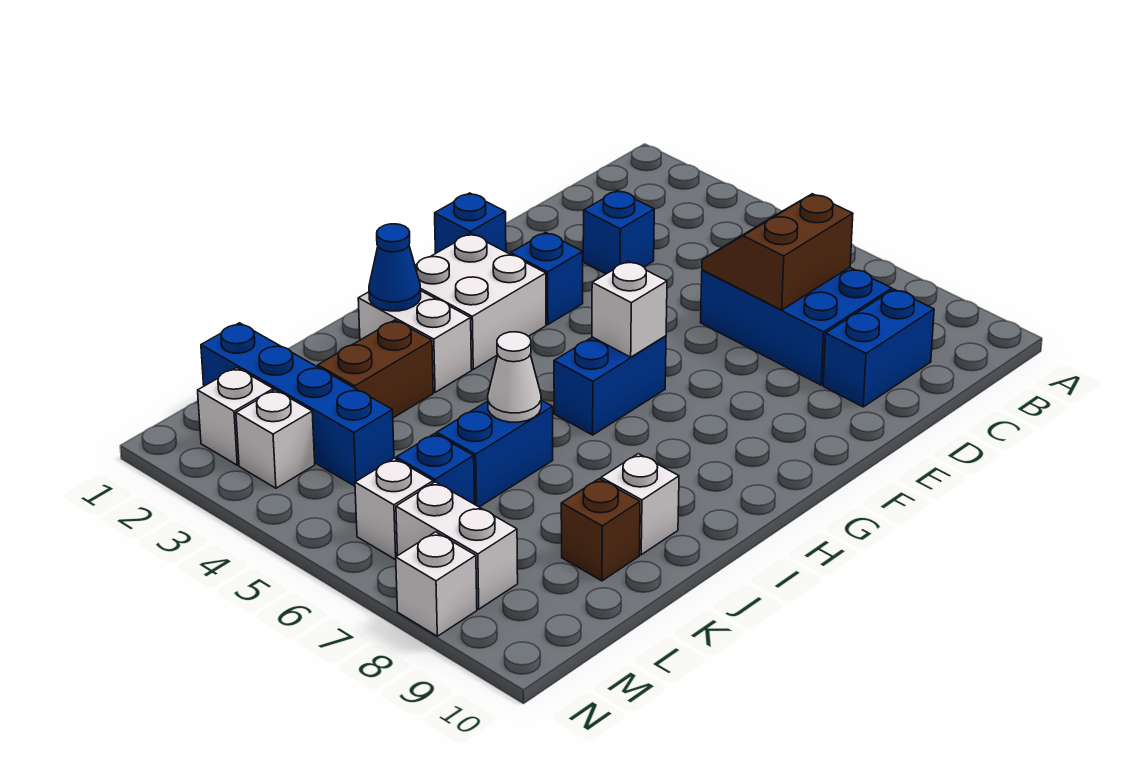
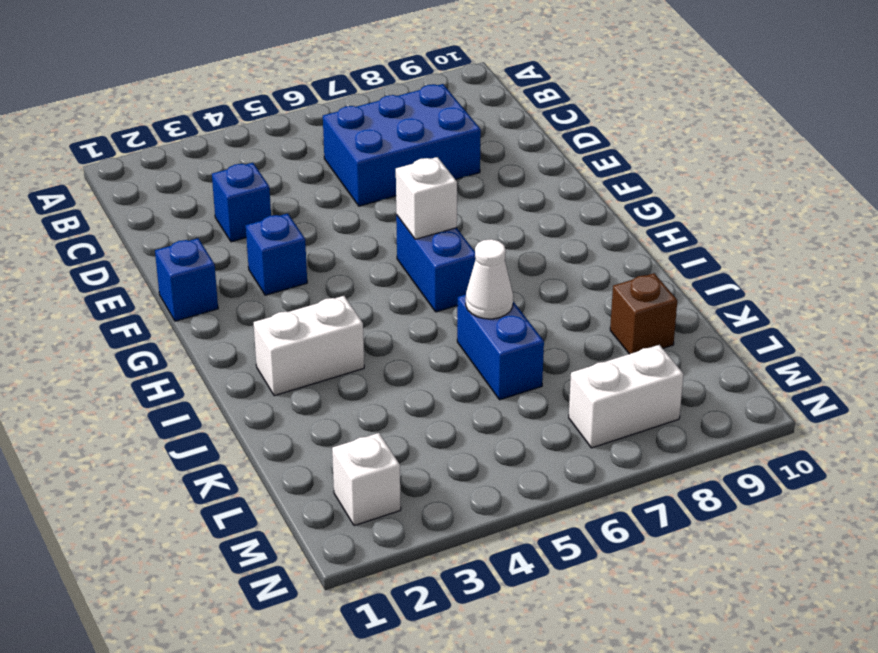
none -> blue brick C9:D9 level 1
none -> white brick G2:H3 level 1
none -> brown brick J3:K3 level 1

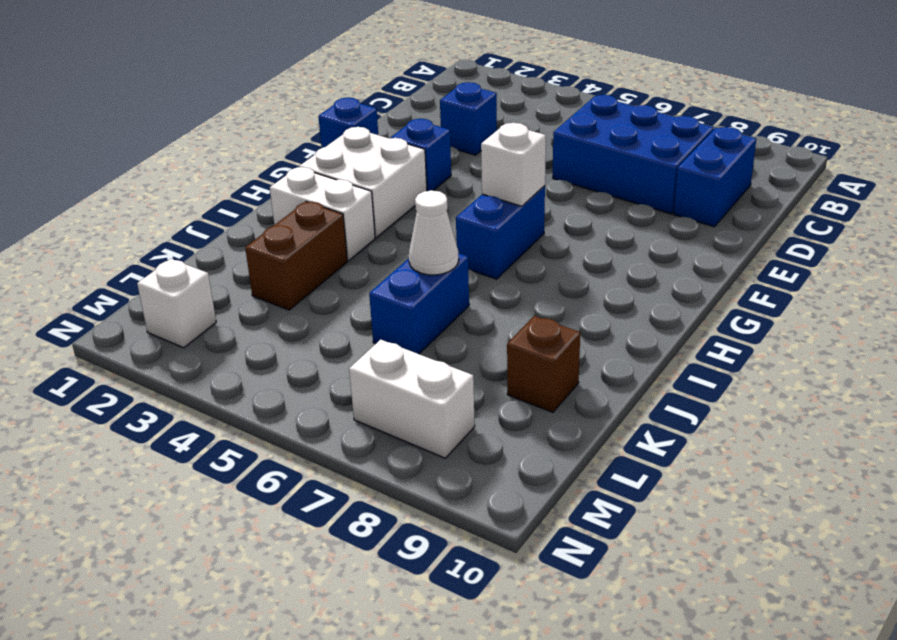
none -> white brick J9 level 1
none -> blue brick L1:L4 level 1
none -> blue brick L6 level 1

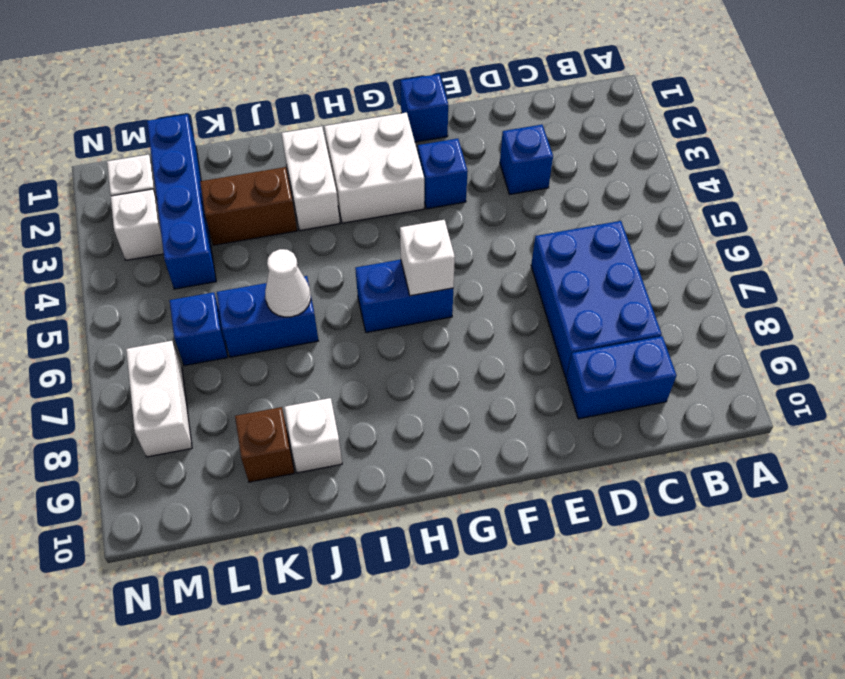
none -> white brick M6 level 1
none -> white brick N8 level 1
none -> brown slope C6:D7 level 2 top 7

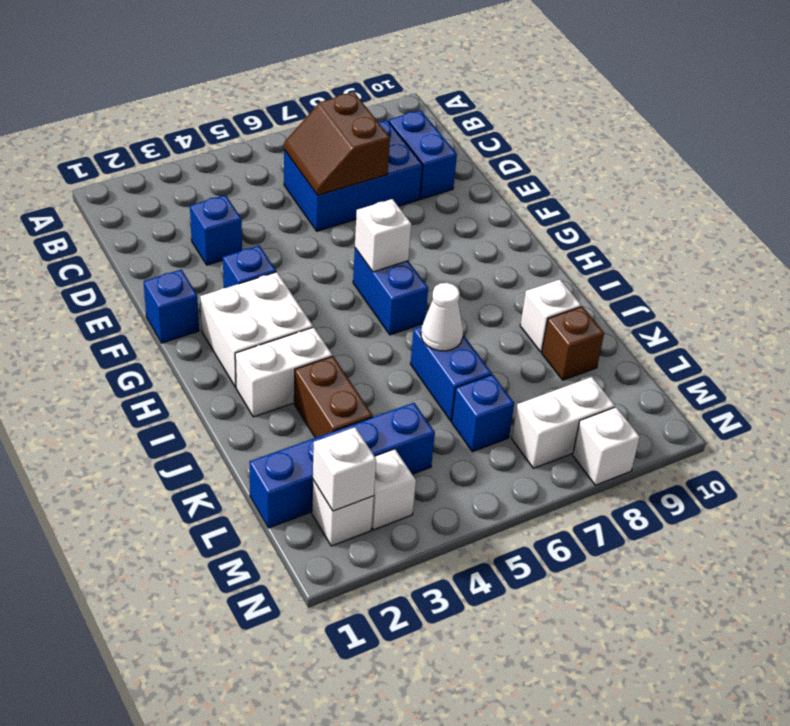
white brick M2 level 2 -> white brick M6 level 1
none -> blue cone I2 level 2

